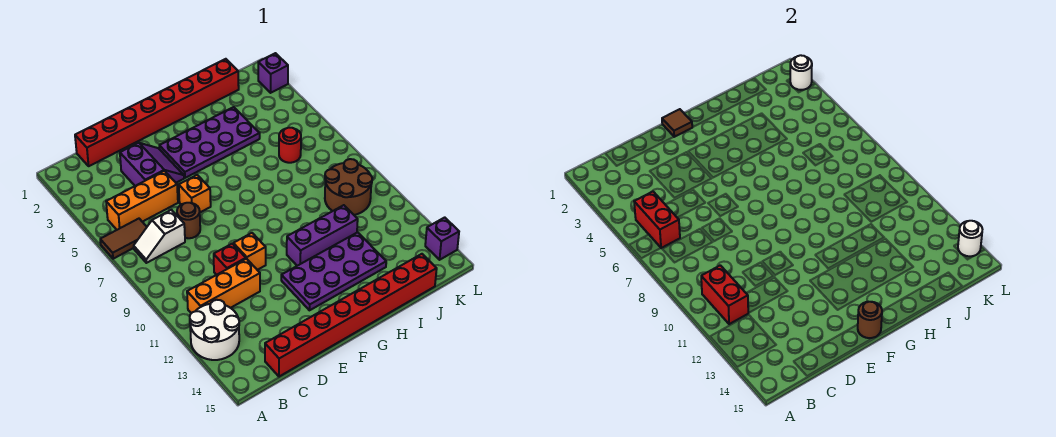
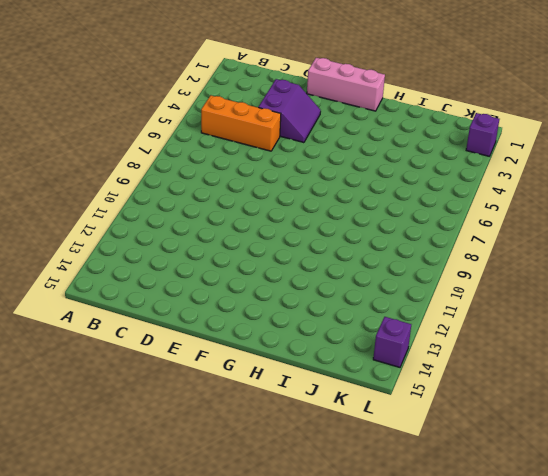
pink brick E1:G1 level 1 -> red brick C1:J1 level 1
none -> brown tile A6:B6 level 1
none -> white round brick A12:B13 level 1
none -> white slope B7:C7 level 1 top C

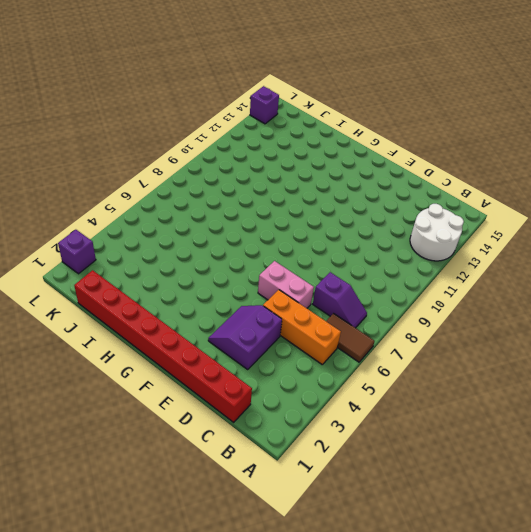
purple slope B7:C7 level 1 top C -> white slope B7:C7 level 1 top C
pink brick D6:E6 level 1 -> orange brick E6 level 1
none -> orange brick B11:D11 level 1
none -> red brick C15:J15 level 1
none -> brown round brick D7 level 1

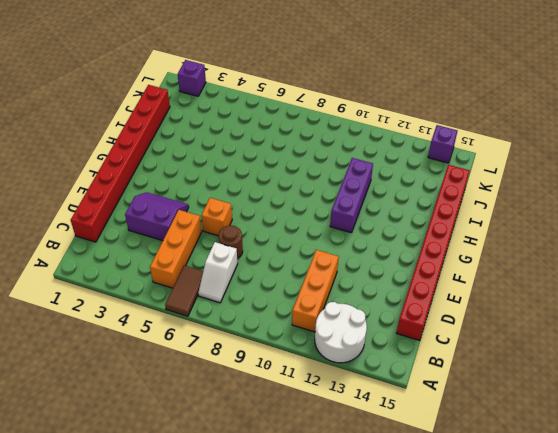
none -> red brick D10 level 1
none -> orange brick E10 level 1
none -> purple plate F3:I4 level 1

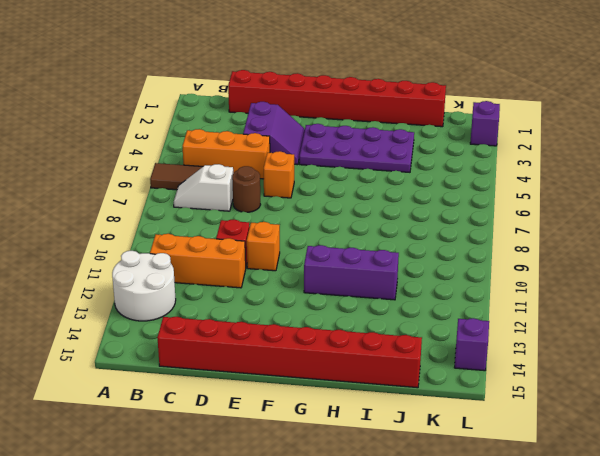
none -> purple plate F12:I13 level 1
none -> red round brick J6 level 1
none -> brown round brick J9:K10 level 1

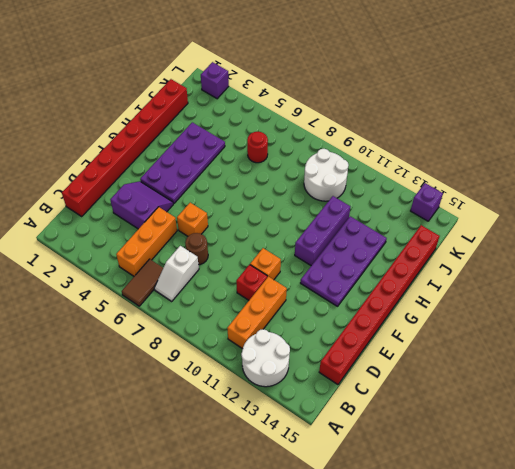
white round brick J9:K10 level 1 -> brown round brick J9:K10 level 1
none -> red brick B5:B6 level 2
none -> red brick B10:B11 level 2
none -> brown tile F1 level 2

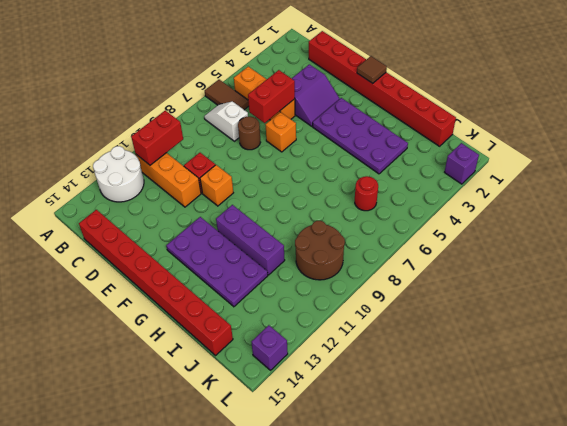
red brick D5:D6 level 2 -> red brick B5:B6 level 2
none -> brown round brick F15 level 2
none -> white round brick L2 level 2
none -> white round brick L14 level 2

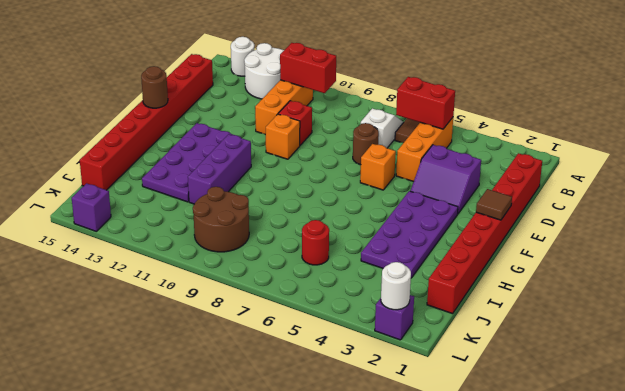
white round brick A14 level 1 -> white round brick L14 level 2

